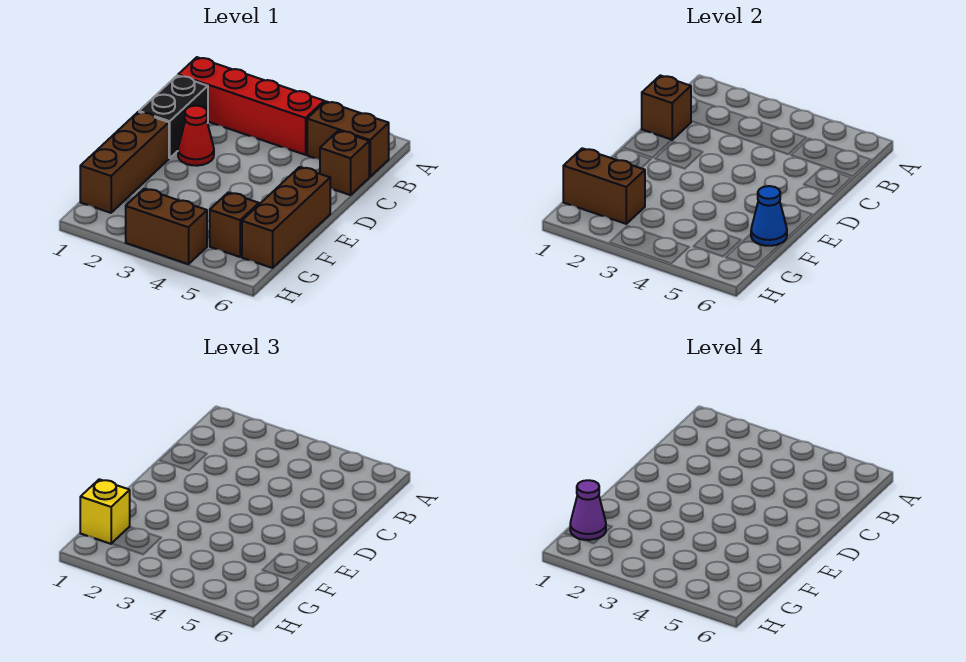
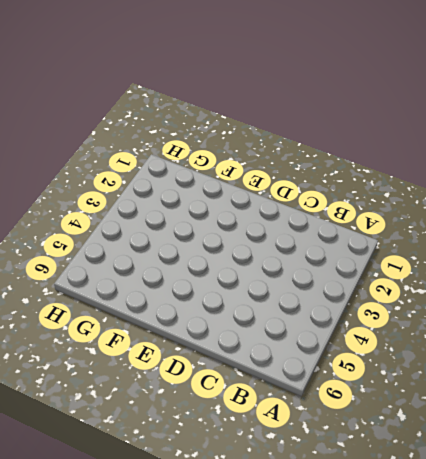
none -> red brick B1:B4 level 1
none -> brown brick B5:B6 level 1
none -> black brick C1:D1 level 1

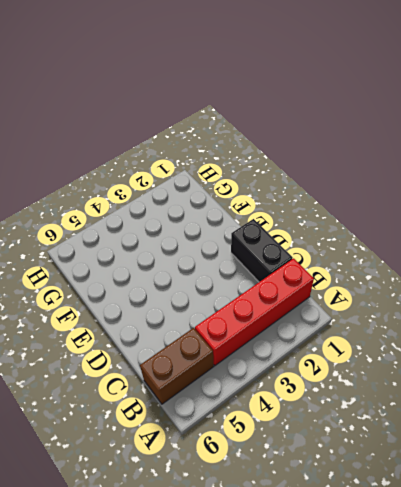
none -> brown brick C6 level 1
none -> red cone D2 level 1
none -> brown brick E1:G1 level 1

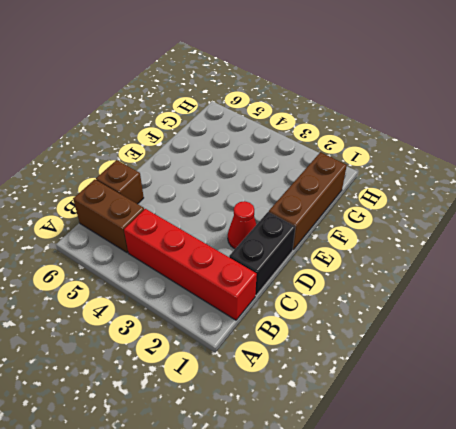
none -> brown brick E6:G6 level 1
none -> brown brick G5 level 1
none -> brown brick H3:H4 level 1

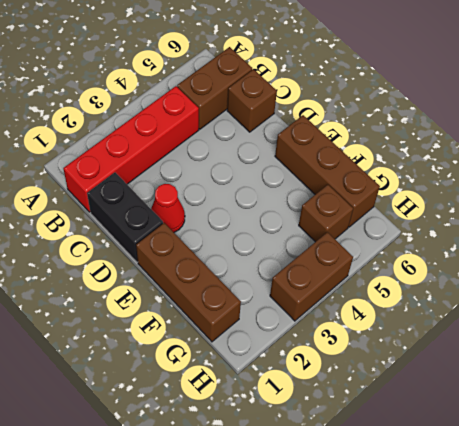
none -> brown brick C1 level 2
none -> blue cone F6 level 2
none -> brown brick G1:G2 level 2

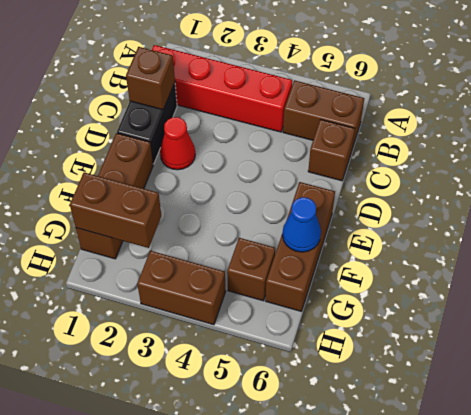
none -> yellow brick G1 level 3
none -> purple cone G1 level 4

